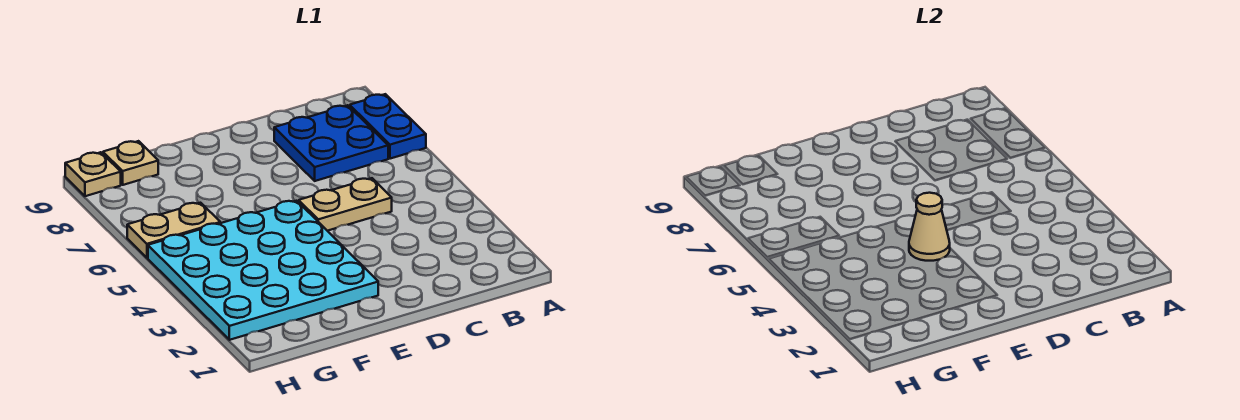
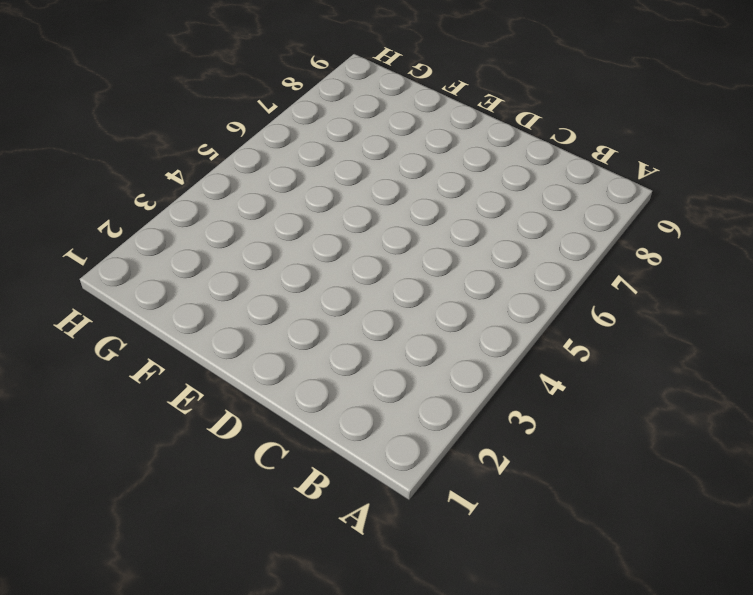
none -> blue plate A7:A8 level 1
none -> blue plate B7:C8 level 1

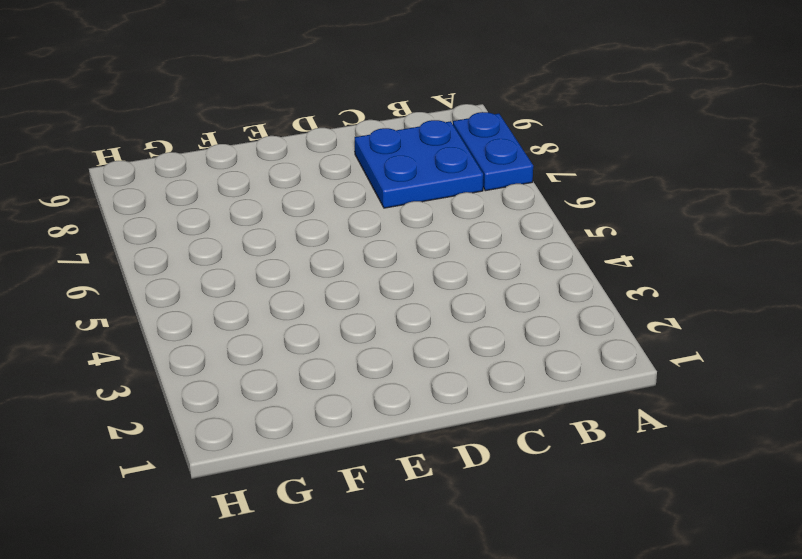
none -> tan plate C5:D5 level 1
none -> cyan plate E2:H5 level 1

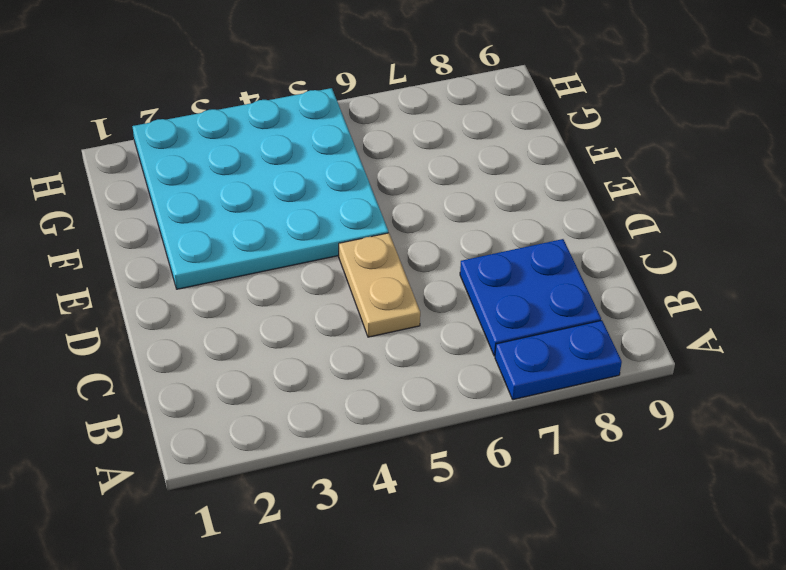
none -> tan plate G6:H6 level 1
none -> tan plate G9 level 1

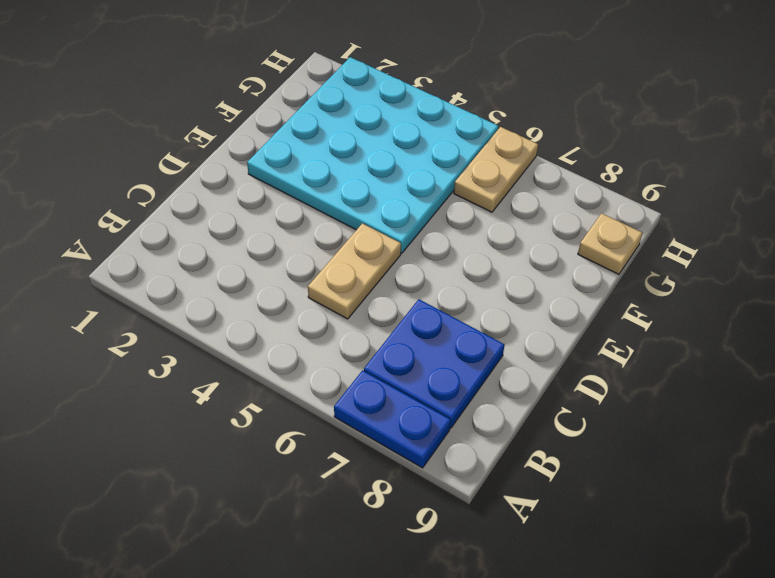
none -> tan plate H9 level 1
none -> tan cone E4 level 2

